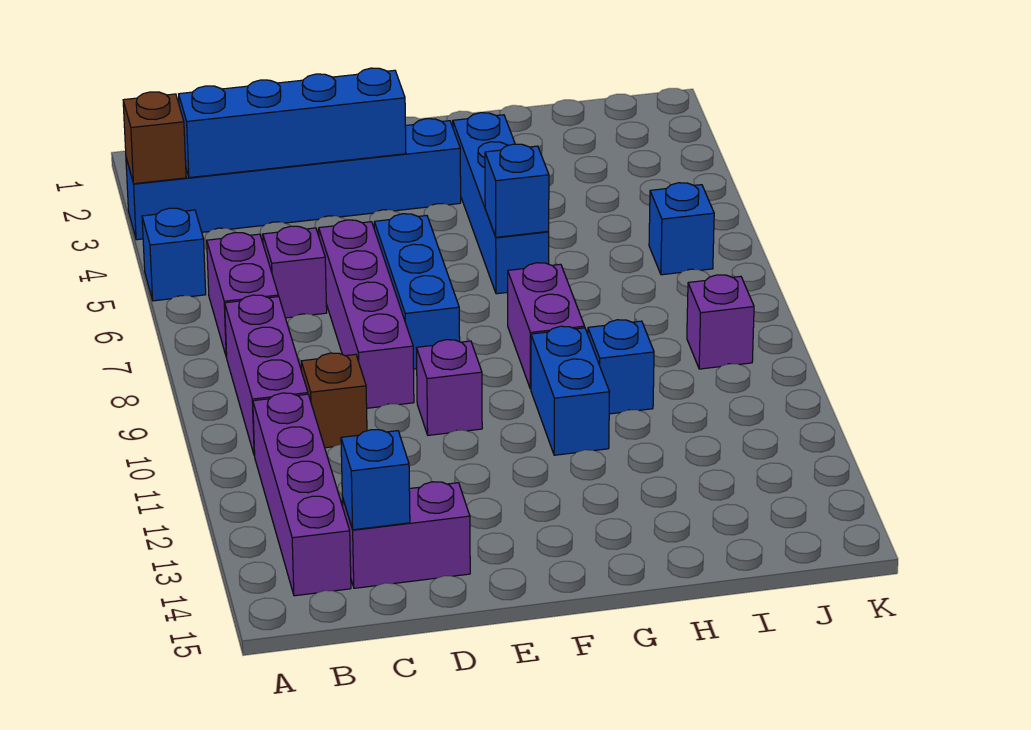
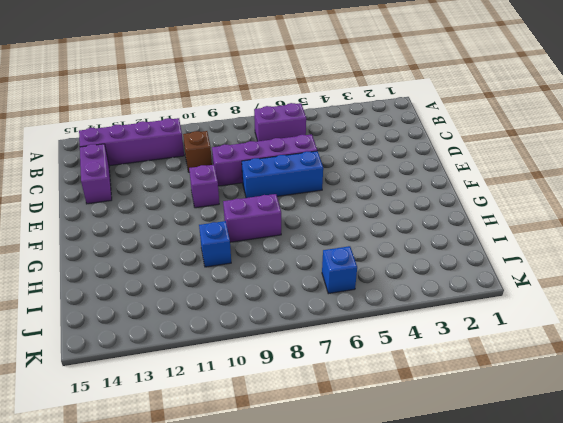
none -> blue brick A3:F3 level 1
none -> blue brick A5 level 1
none -> purple brick B8:B10 level 1

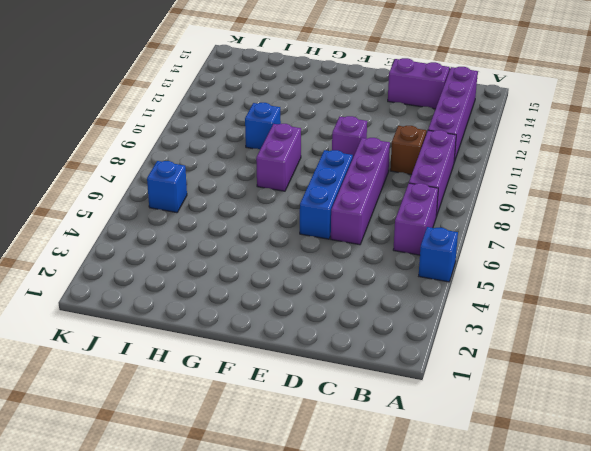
none -> blue brick A3:F3 level 1
none -> purple brick C6 level 1
none -> blue brick G3:G6 level 1

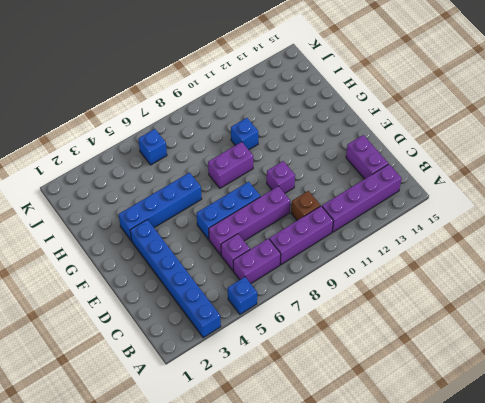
none -> blue brick G10:G11 level 1
none -> purple brick J9 level 1
none -> brown brick A3 level 2

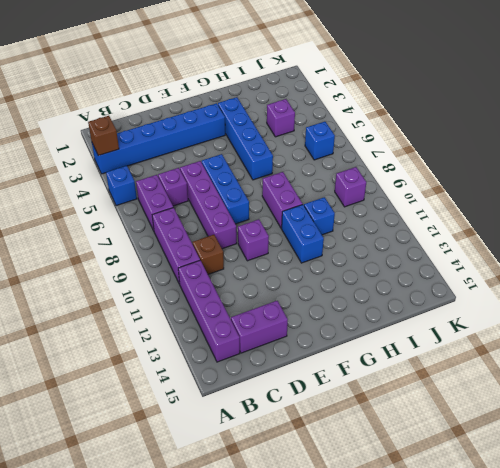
purple brick I4 level 1 -> none
none -> blue brick B3:E3 level 2
none -> blue brick C14 level 2
none -> blue brick G6 level 2

